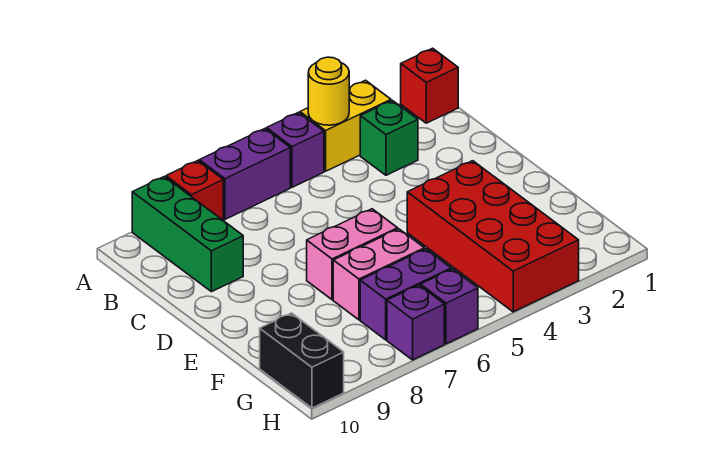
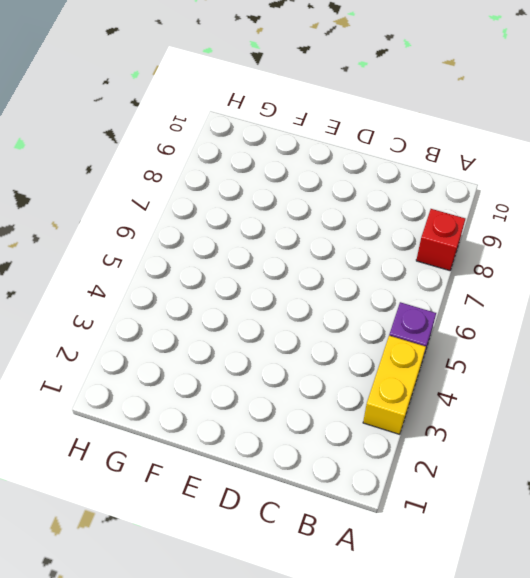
none -> red brick A1 level 1
none -> purple brick A6:A7 level 1
none -> green brick A9:C9 level 1

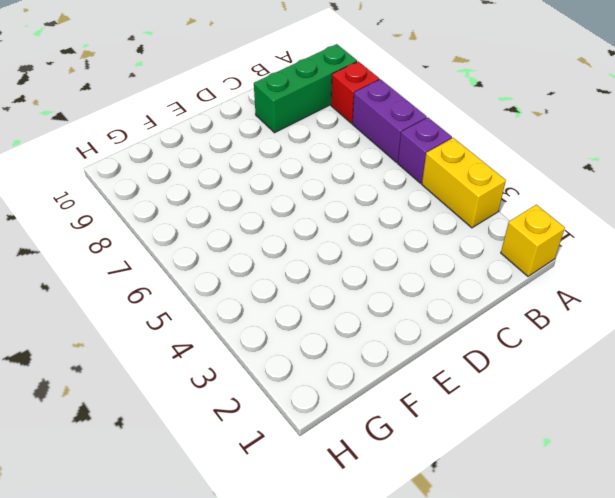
yellow brick A1 level 1 -> red brick A1 level 1
none -> green brick B3 level 1
none -> red brick E3:H4 level 1
none -> pink brick E6:E7 level 1

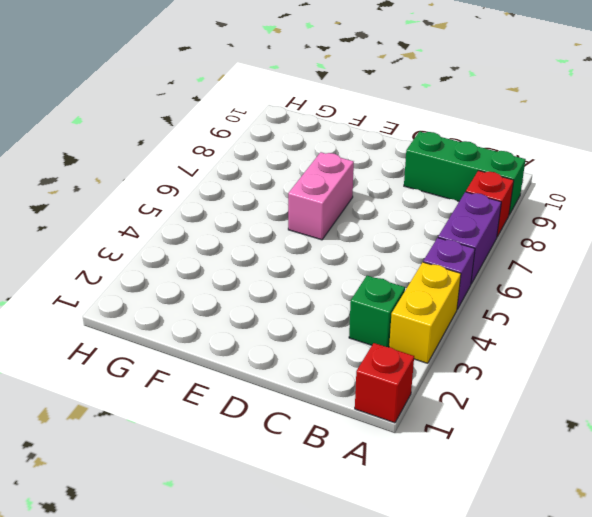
none -> red brick E3:H4 level 1
none -> pink brick F6:F7 level 1
none -> purple brick G6:G7 level 1

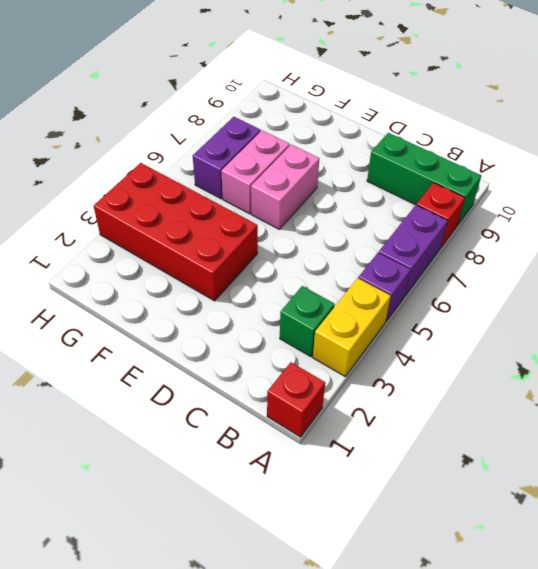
none -> black brick G10:H10 level 1
none -> purple brick H6 level 1
none -> purple brick H7 level 1

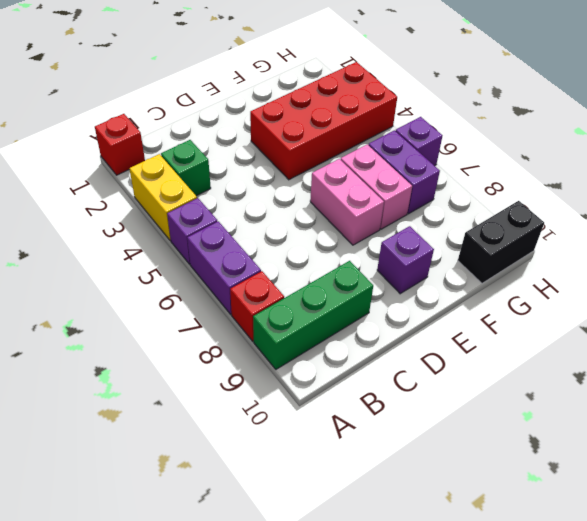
purple brick E9 level 1 -> purple brick H7 level 1
none -> yellow round brick A4 level 2

